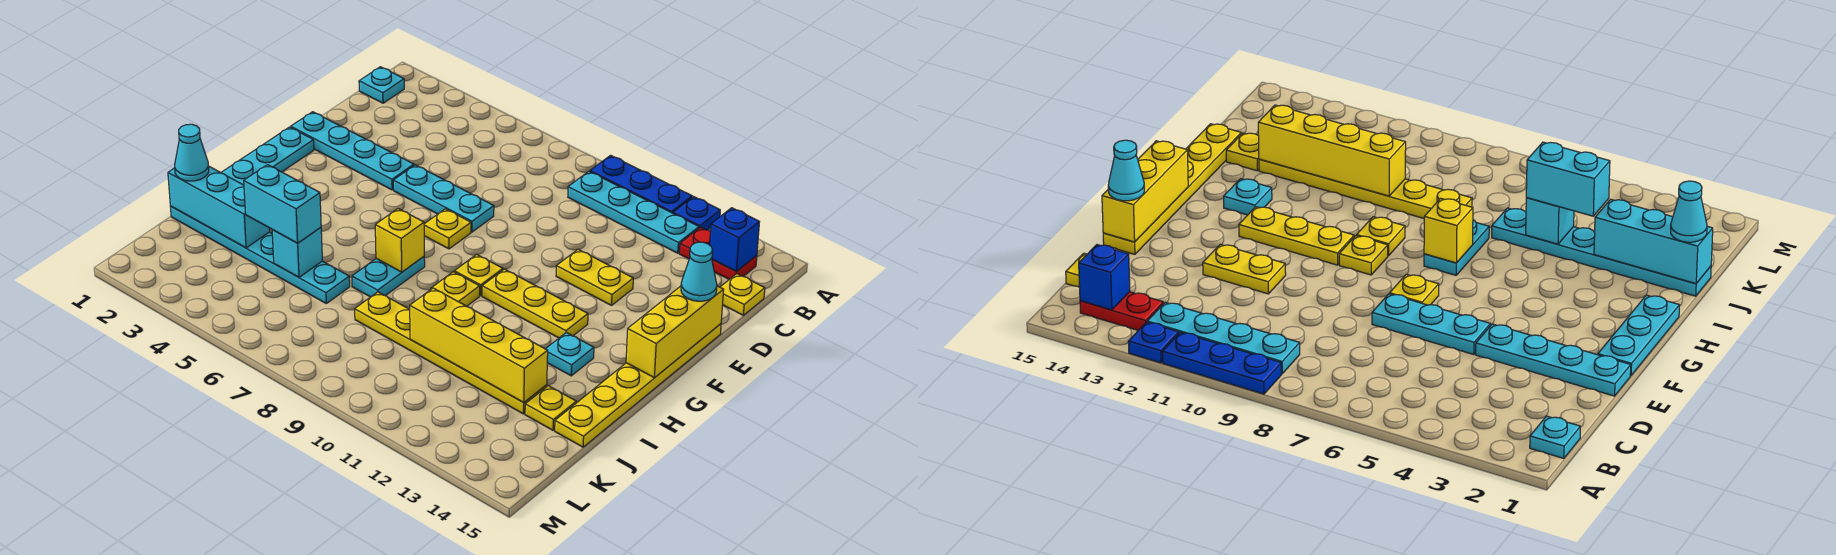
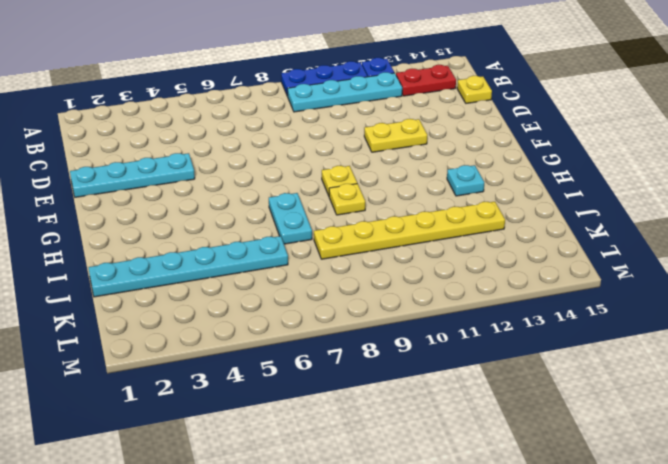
none -> cyan plate B1 level 1
none -> cyan plate E5:E7 level 1
none -> yellow plate E15:J15 level 1

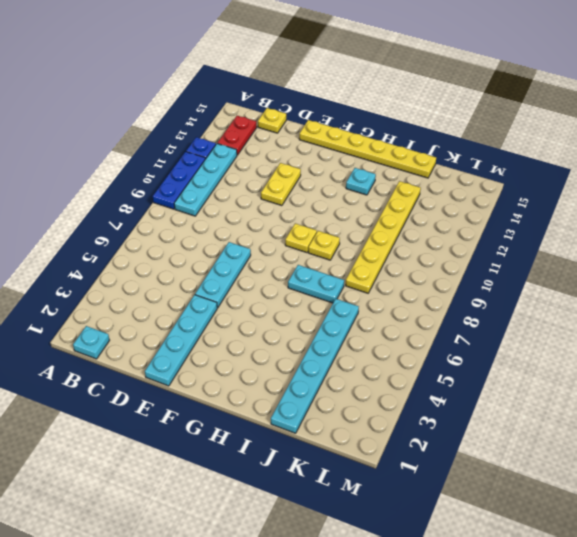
none -> cyan plate F1:H1 level 1
none -> yellow plate F7 level 1
none -> yellow plate G10:G12 level 1

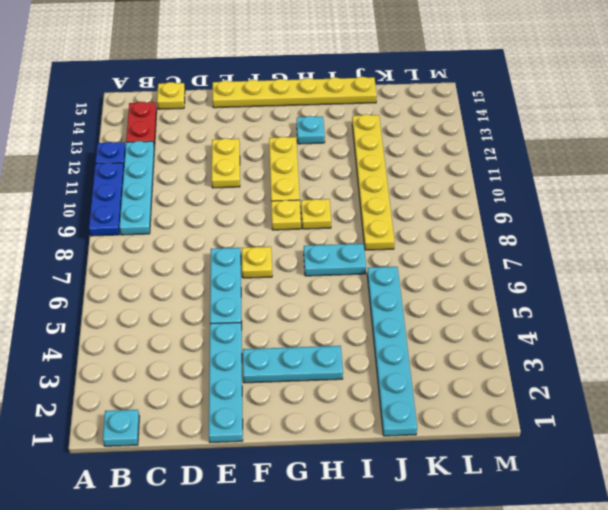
cyan plate F3:H3 level 1 -> cyan plate F1:H1 level 1
none -> yellow plate J14 level 1
none -> blue brick B14 level 2
none -> yellow brick E15:G15 level 2

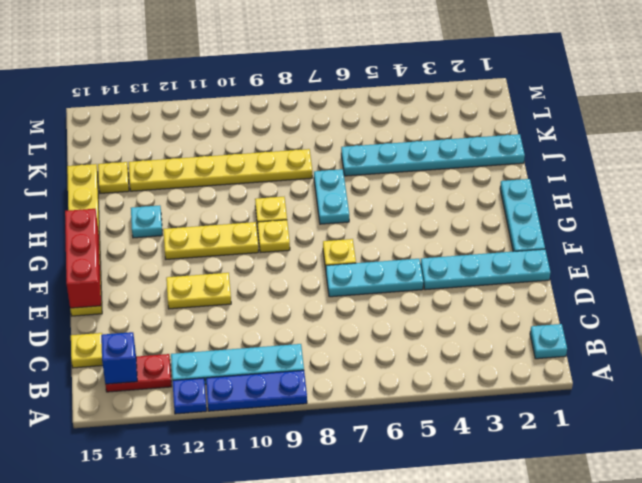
red brick E15:G15 level 2 -> yellow brick E15:G15 level 2
none -> yellow brick H7 level 2
none -> cyan brick J1:J3 level 2
none -> cyan brick J5 level 2

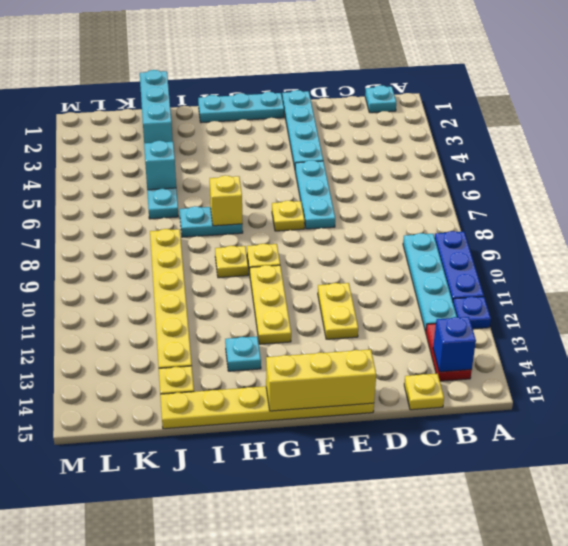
none -> yellow brick J10:J13 level 2
none -> cyan cone E15 level 3
none -> cyan cone J1 level 3

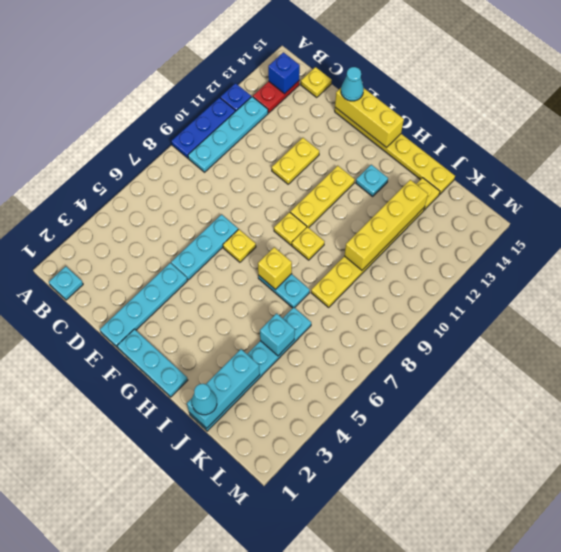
none -> cyan brick J4:J5 level 3

